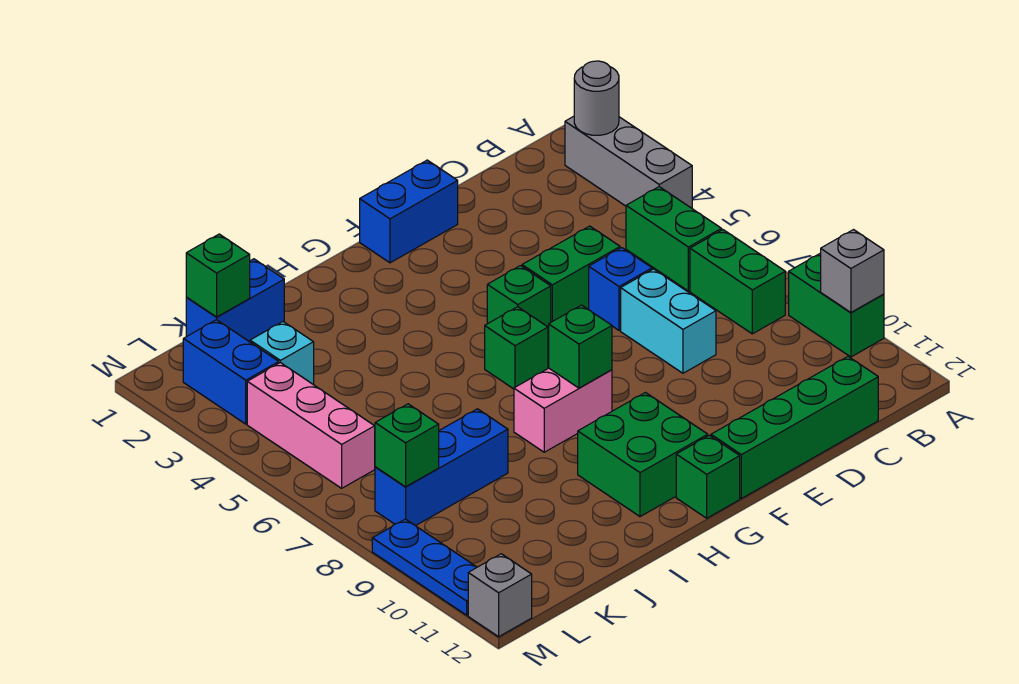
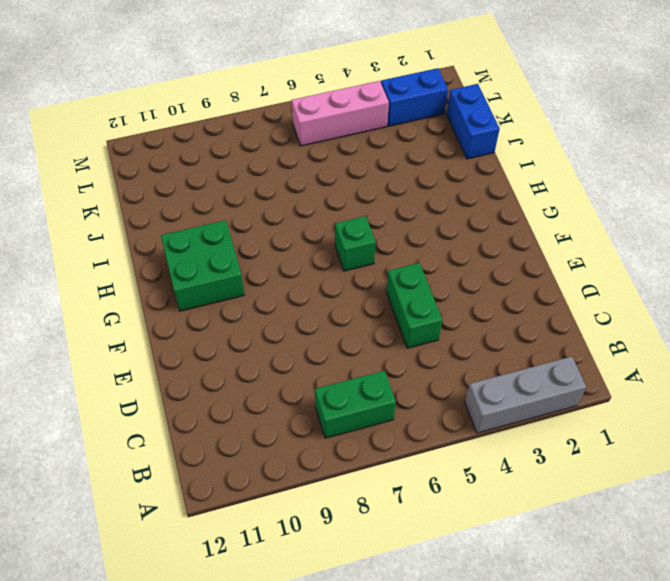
none -> green brick A9:A10 level 1
none -> green brick B5:B6 level 1
none -> green brick C12:F12 level 1

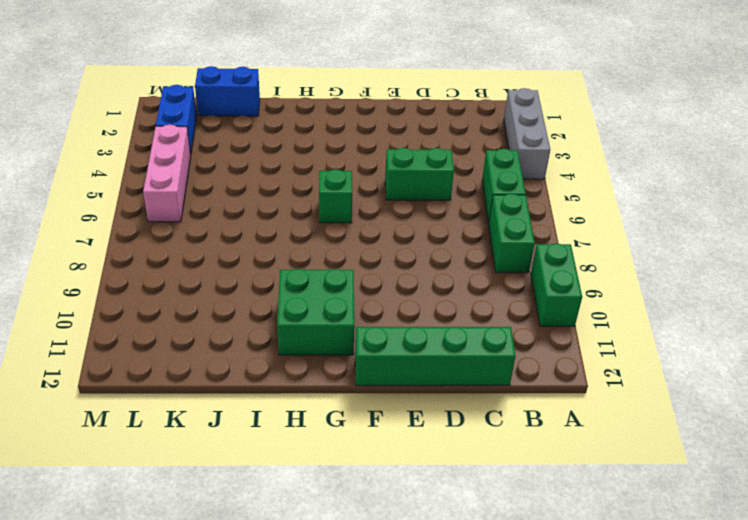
none -> blue brick D6 level 1
none -> cyan brick D7:D8 level 1
none -> blue brick E1:F1 level 1

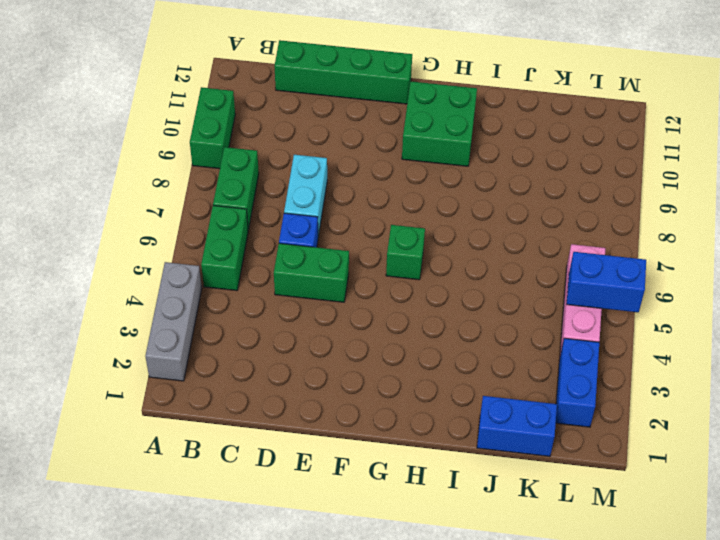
blue brick L5:M5 level 2 -> blue brick E1:F1 level 1
none -> green brick F5 level 1
none -> pink brick G8:H8 level 1
none -> green brick G12 level 1

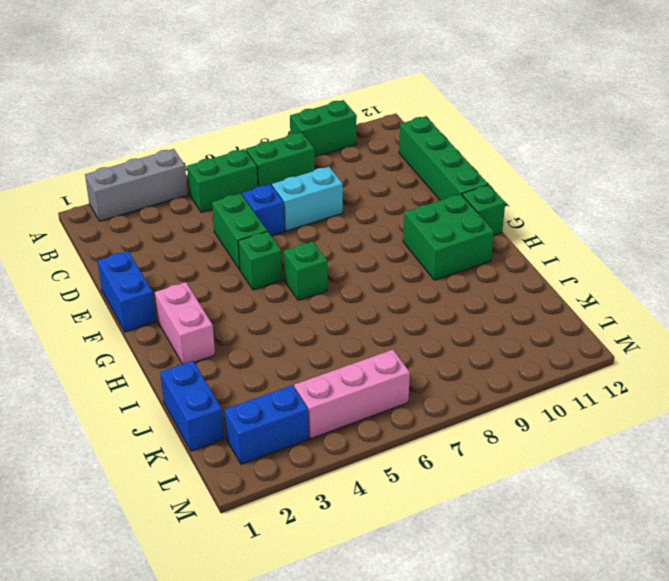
pink brick G2:H2 level 1 -> pink brick G8:H8 level 1
none -> blue brick J8:L8 level 1
none -> cyan brick K3 level 1
none -> blue plate M9:M11 level 1

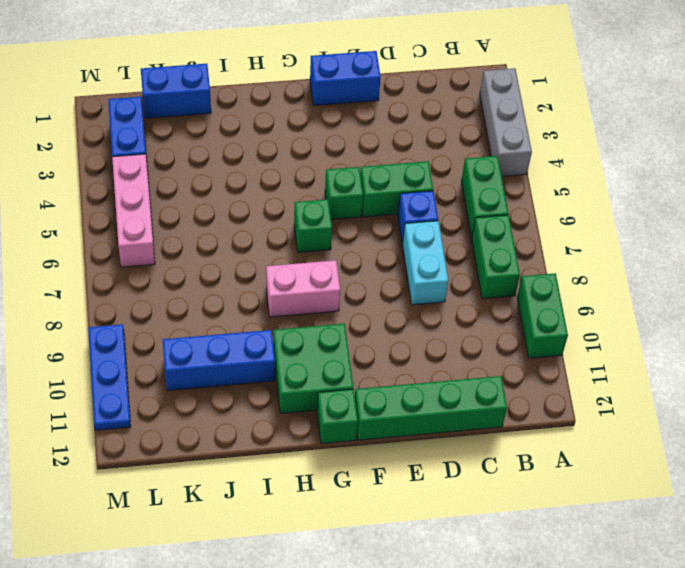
blue brick I10:K10 level 1 -> blue brick J8:L8 level 1
none -> cyan brick K3 level 1
none -> grey brick M12 level 1
none -> grey round brick A2 level 2

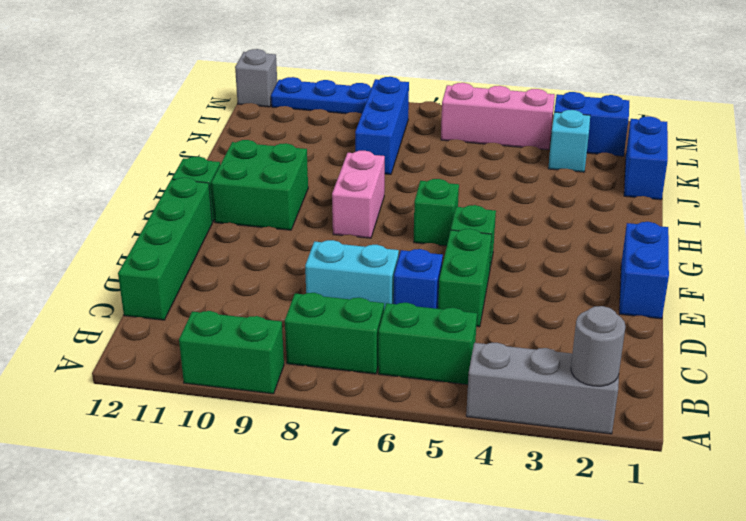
none -> grey brick A10 level 2
none -> green brick G8 level 2
none -> green brick K1 level 2

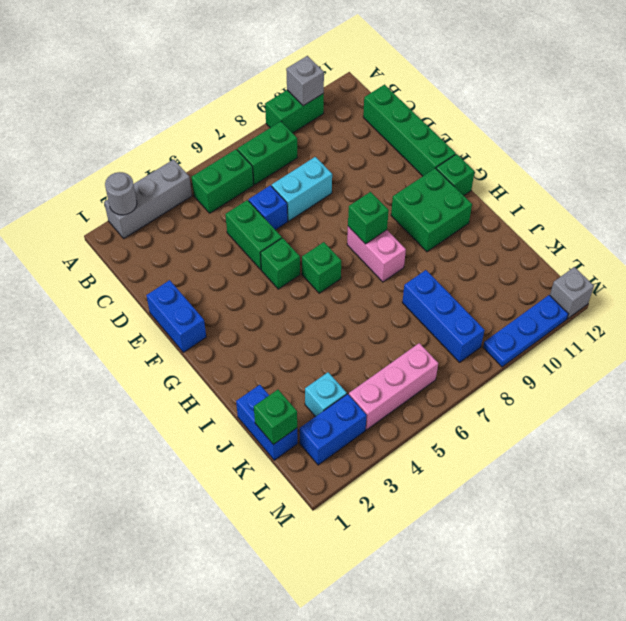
none -> green brick L8 level 2

